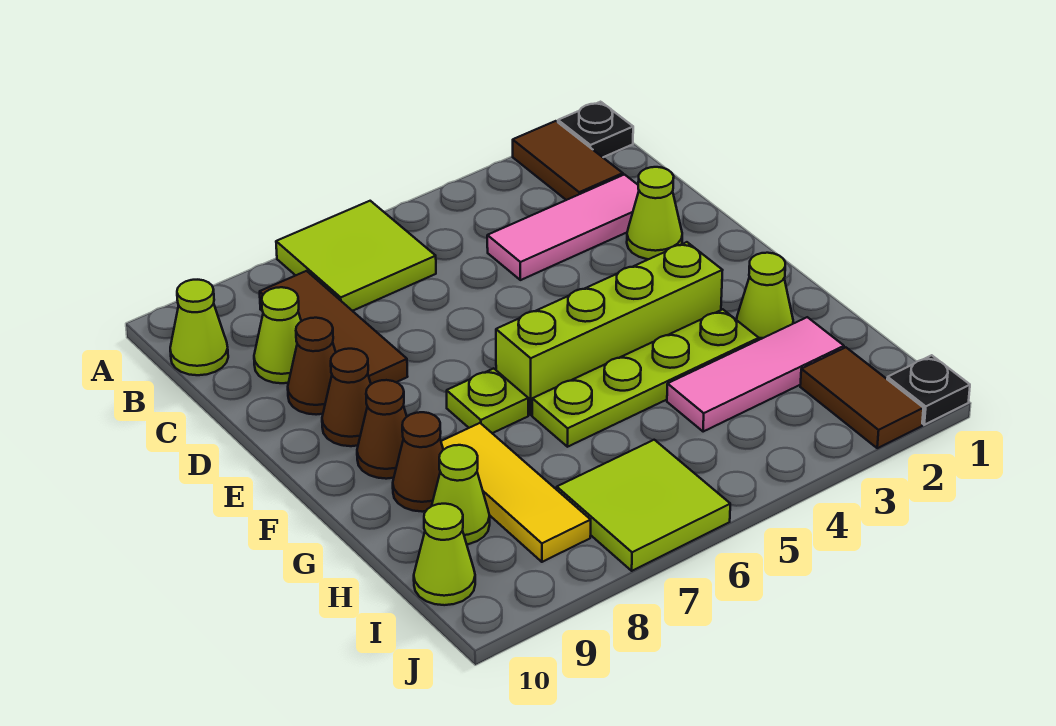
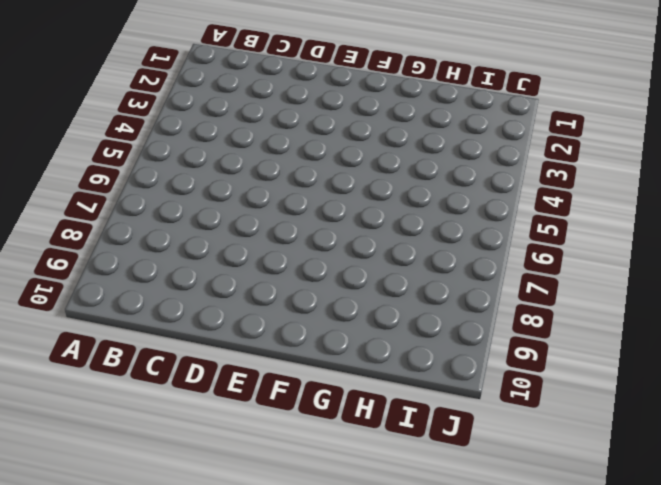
none -> black plate A1 level 1
none -> brown tile A2:B2 level 1
none -> lime tile A6:B7 level 1

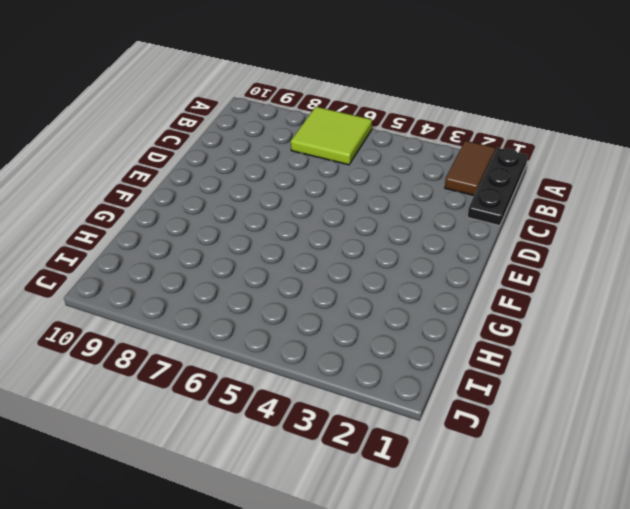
black plate A1:C1 level 1 -> black plate A1 level 1
none -> brown tile B8:D8 level 1
none -> lime cone B10 level 1
none -> pink tile C2:C4 level 1

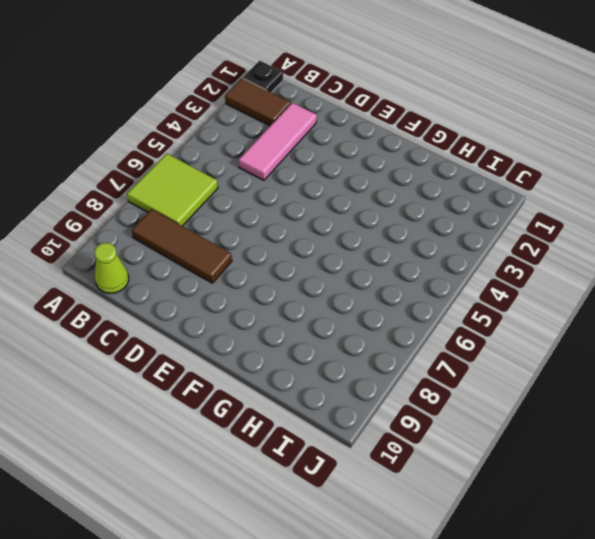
none -> lime cone C9 level 1
none -> lime cone D2 level 1
none -> brown cone D9 level 1

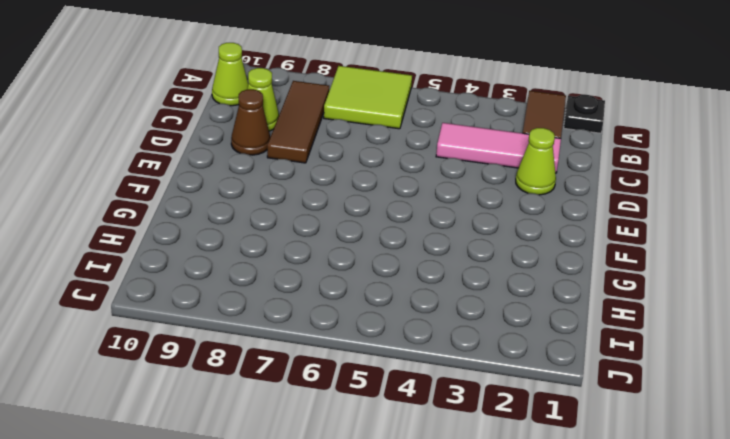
none -> brown cone E9 level 1
none -> lime brick F3:F6 level 1
none -> lime plate F7 level 1

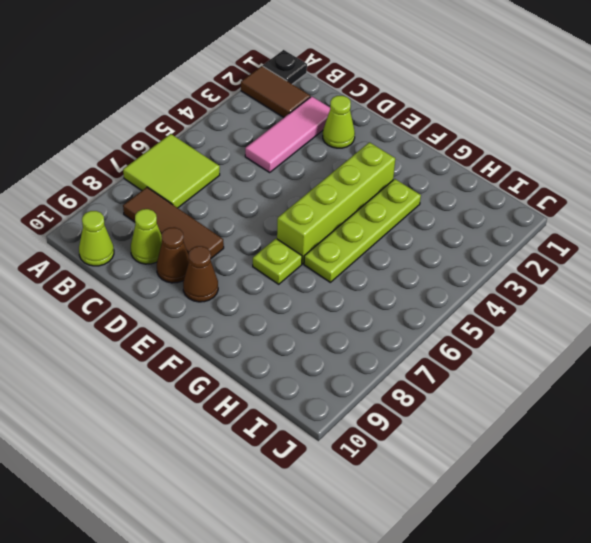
none -> brown cone F9 level 1
none -> lime cone G2 level 1
none -> yellow tile G8:I8 level 1

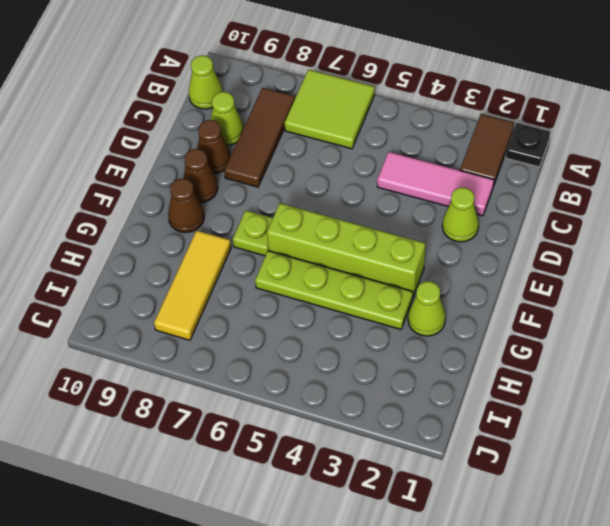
none -> brown cone G9 level 1
none -> pink tile H2:H4 level 1
none -> lime cone H9 level 1

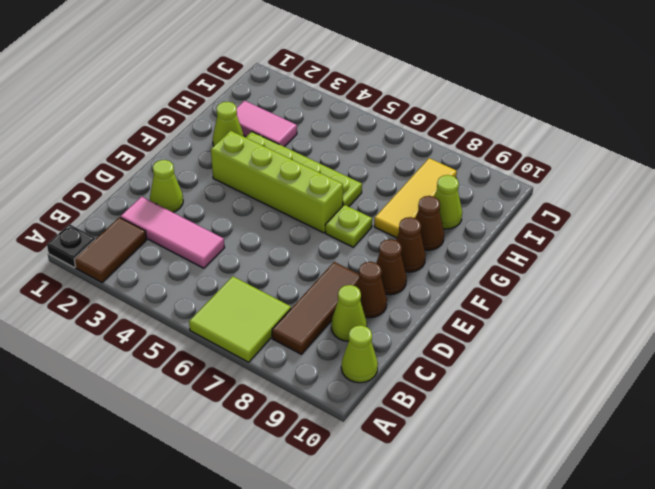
pink tile H2:H3 level 1 -> pink tile H2:H4 level 1
none -> brown tile I2:J2 level 1
none -> lime tile I6:J7 level 1
none -> lime cone I10 level 1

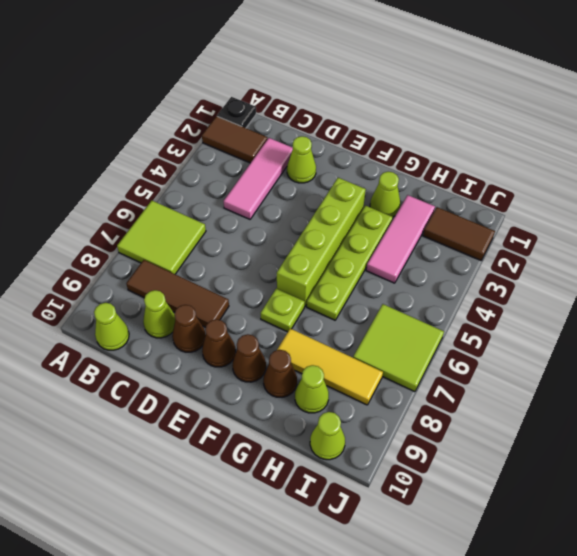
none -> black plate J1 level 1

